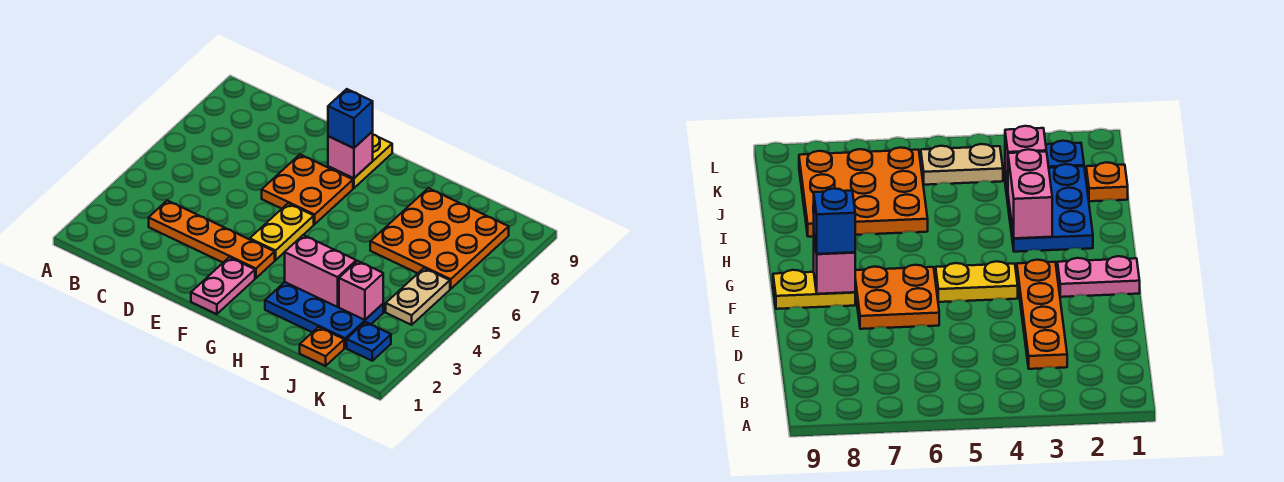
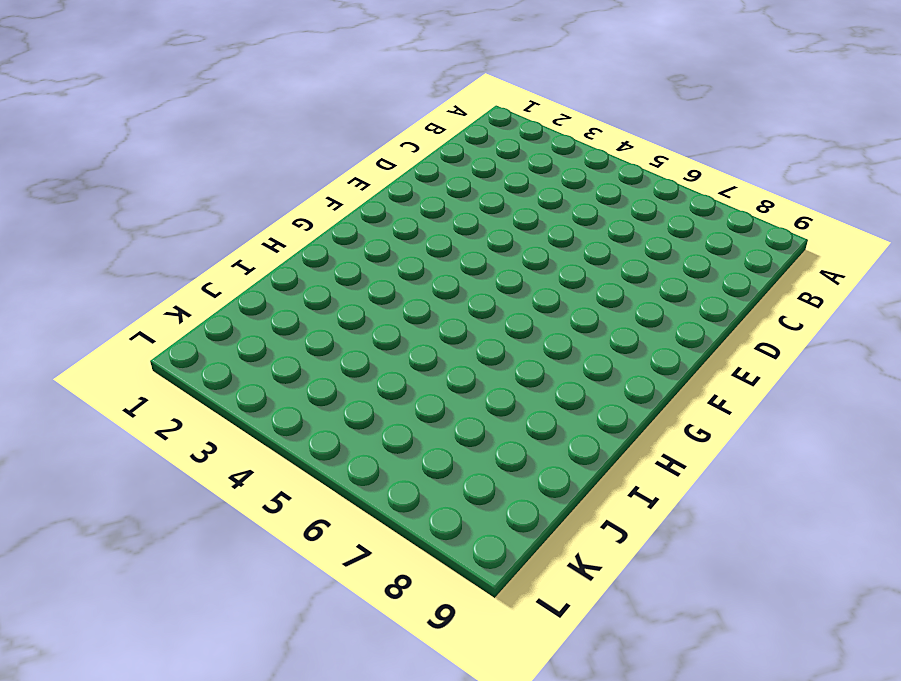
none -> orange plate C3:F3 level 1
none -> orange plate E6:F7 level 1
none -> pink plate F1:F2 level 1

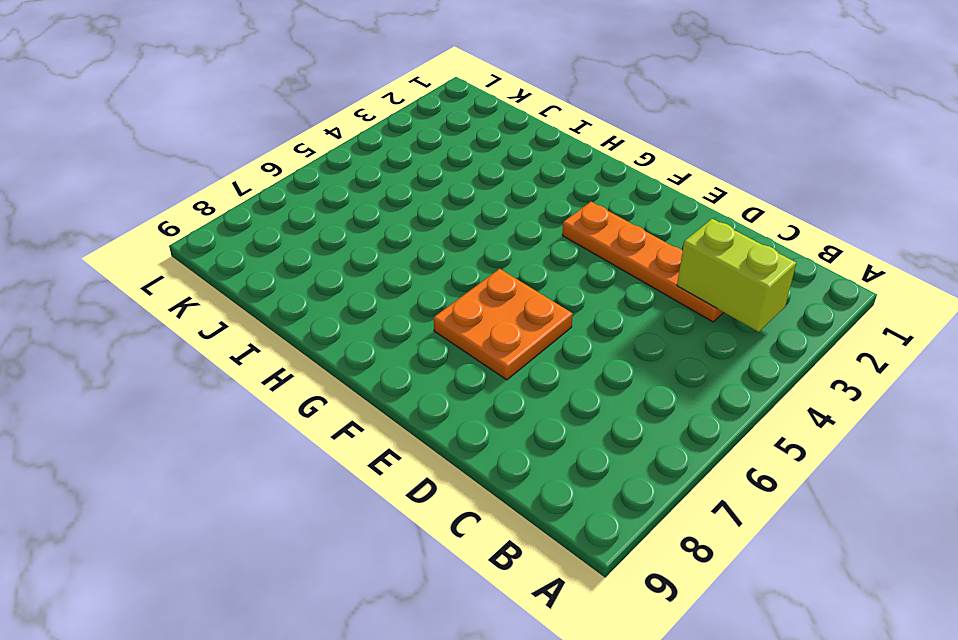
lime brick B3:C3 level 2 -> none
none -> pink plate F1:F2 level 1
none -> yellow plate F4:F5 level 1
none -> yellow plate F8:F9 level 1

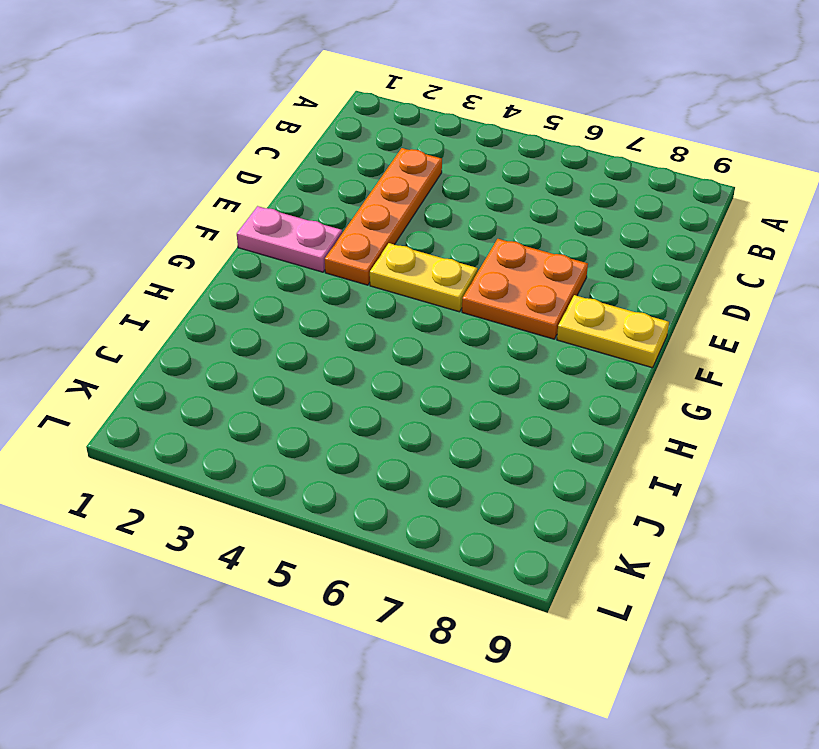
none -> blue plate H2:J3 level 1
none -> orange plate I6:K8 level 1
none -> orange plate J1 level 1

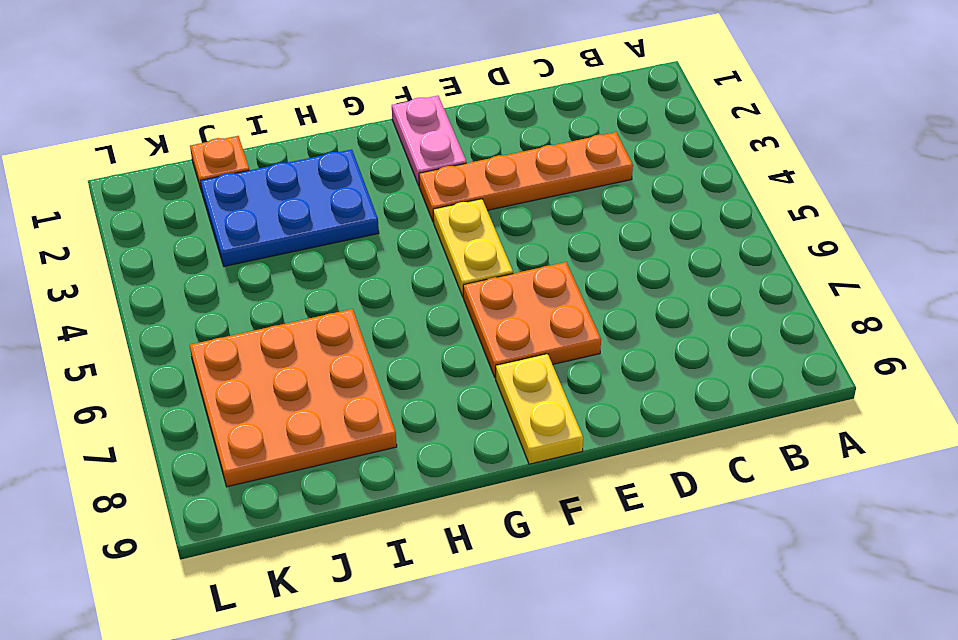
none -> blue plate K2 level 1
none -> tan plate K4:K5 level 1
none -> pink brick F8 level 2

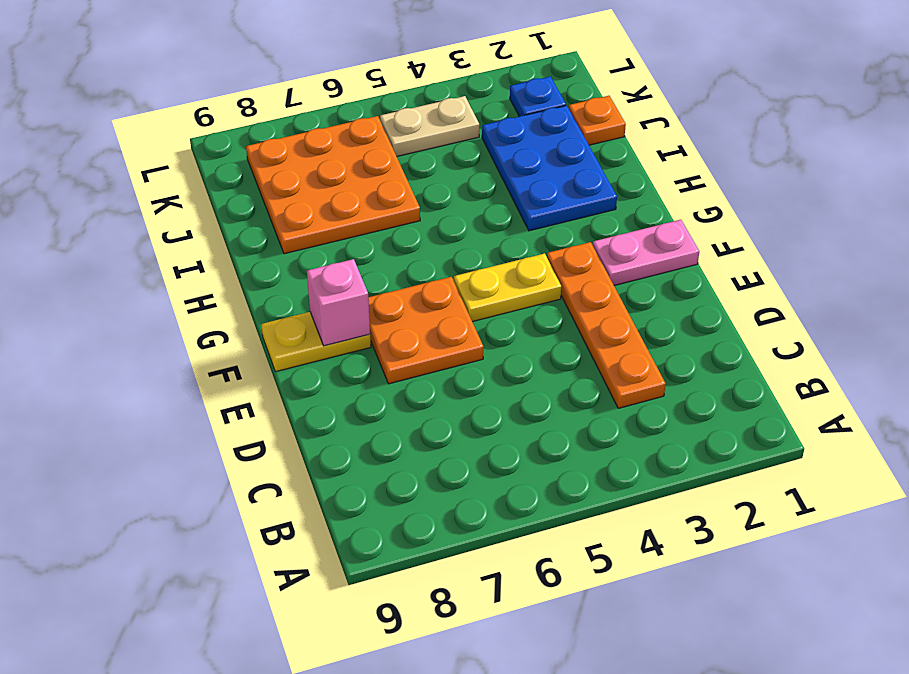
none -> pink brick H3:I3 level 2
none -> pink brick J3 level 2
none -> blue brick F8 level 3

